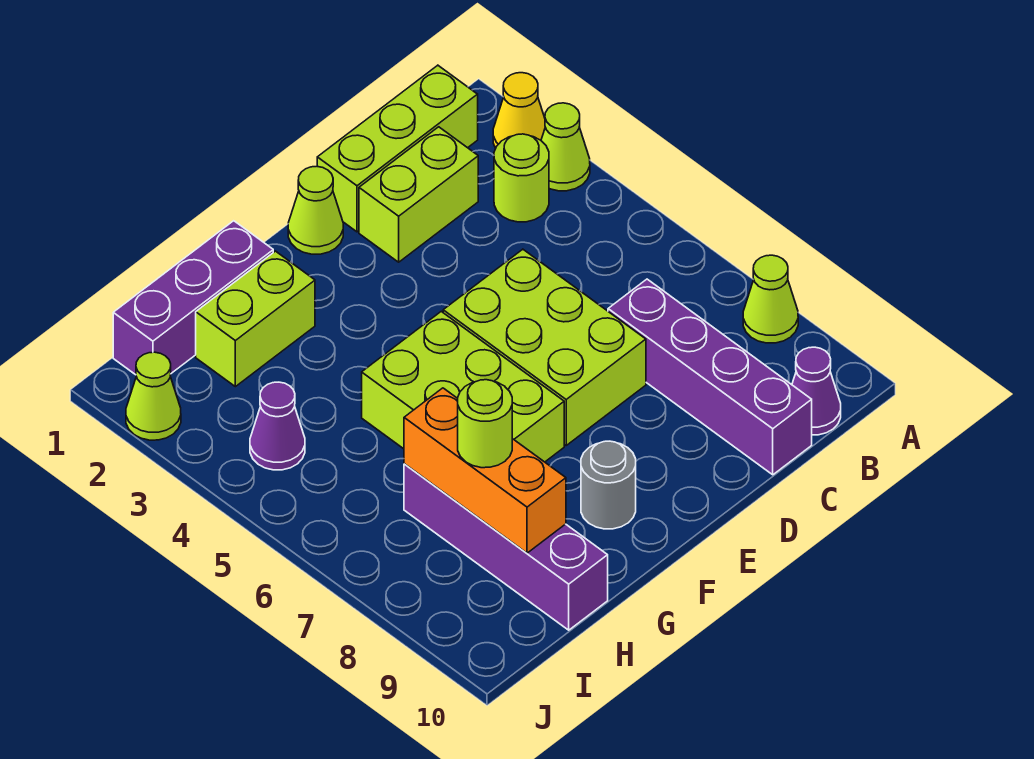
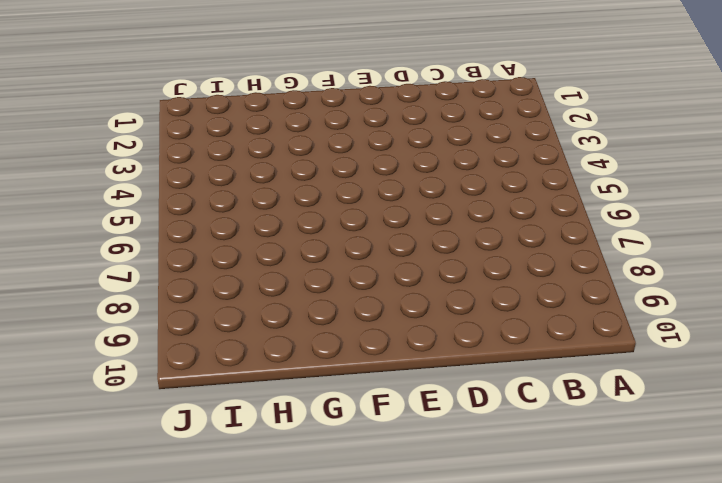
none -> yellow cone A2 level 1
none -> lime cone A3 level 1
none -> lime cone A8 level 1

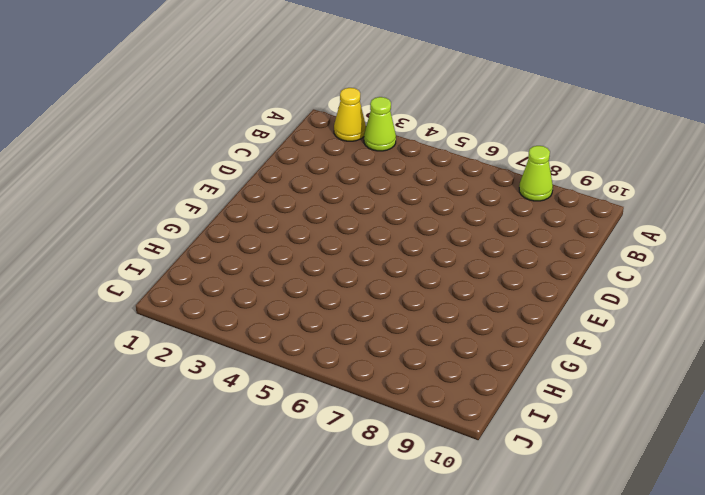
none -> lime brick B1:D1 level 1
none -> lime round brick B3 level 1
none -> purple cone B10 level 1

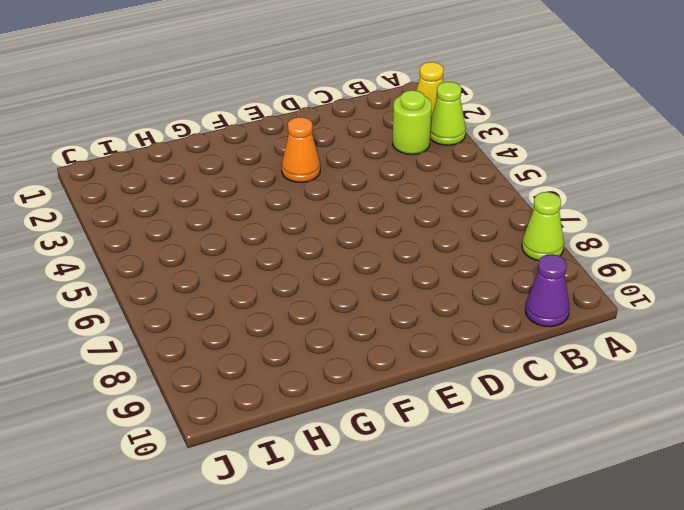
orange cone E3 level 1 -> none
none -> lime brick B1:D1 level 1
none -> lime brick C2:D2 level 1
none -> purple brick C7:C10 level 1

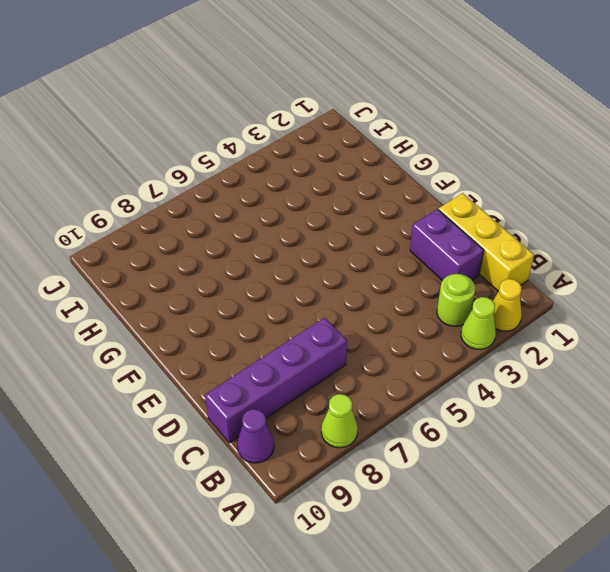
yellow brick B1:D1 level 1 -> lime brick B1:D1 level 1
purple brick C2:D2 level 1 -> lime brick C2:D2 level 1
none -> lime brick D5:E7 level 1
none -> lime cone E1 level 1
none -> lime brick F5:G7 level 1

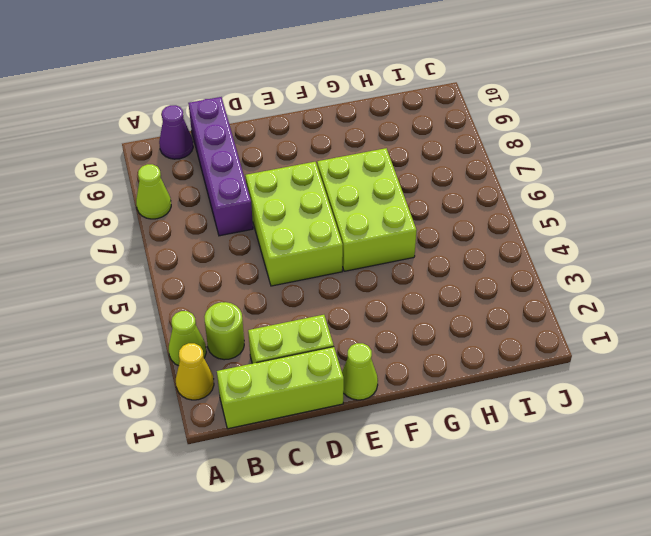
none -> grey round brick F9 level 1
none -> purple brick G1:I1 level 1
none -> lime brick G2:H2 level 1

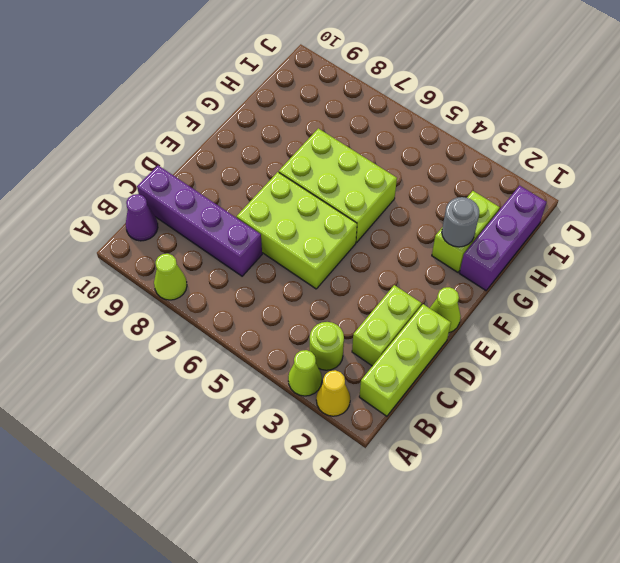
grey round brick G2 level 2 -> grey round brick F9 level 1
none -> purple brick H7:H10 level 1
none -> purple cone I4 level 1
none -> lime cone J2 level 1

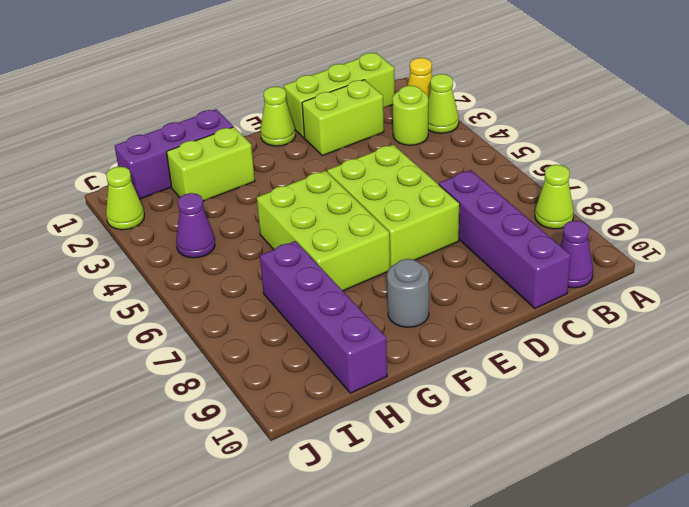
none -> orange brick H7:H9 level 2
none -> lime round brick H8 level 3

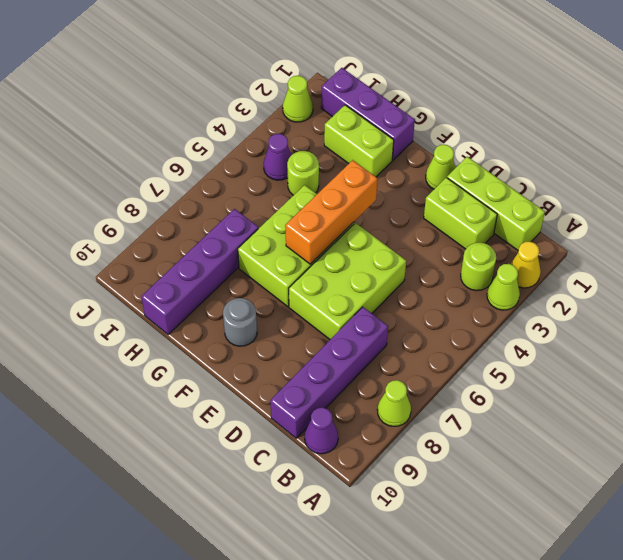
orange brick F4:F6 level 2 -> orange brick H7:H9 level 2
lime round brick H4 level 1 -> lime round brick H8 level 3

